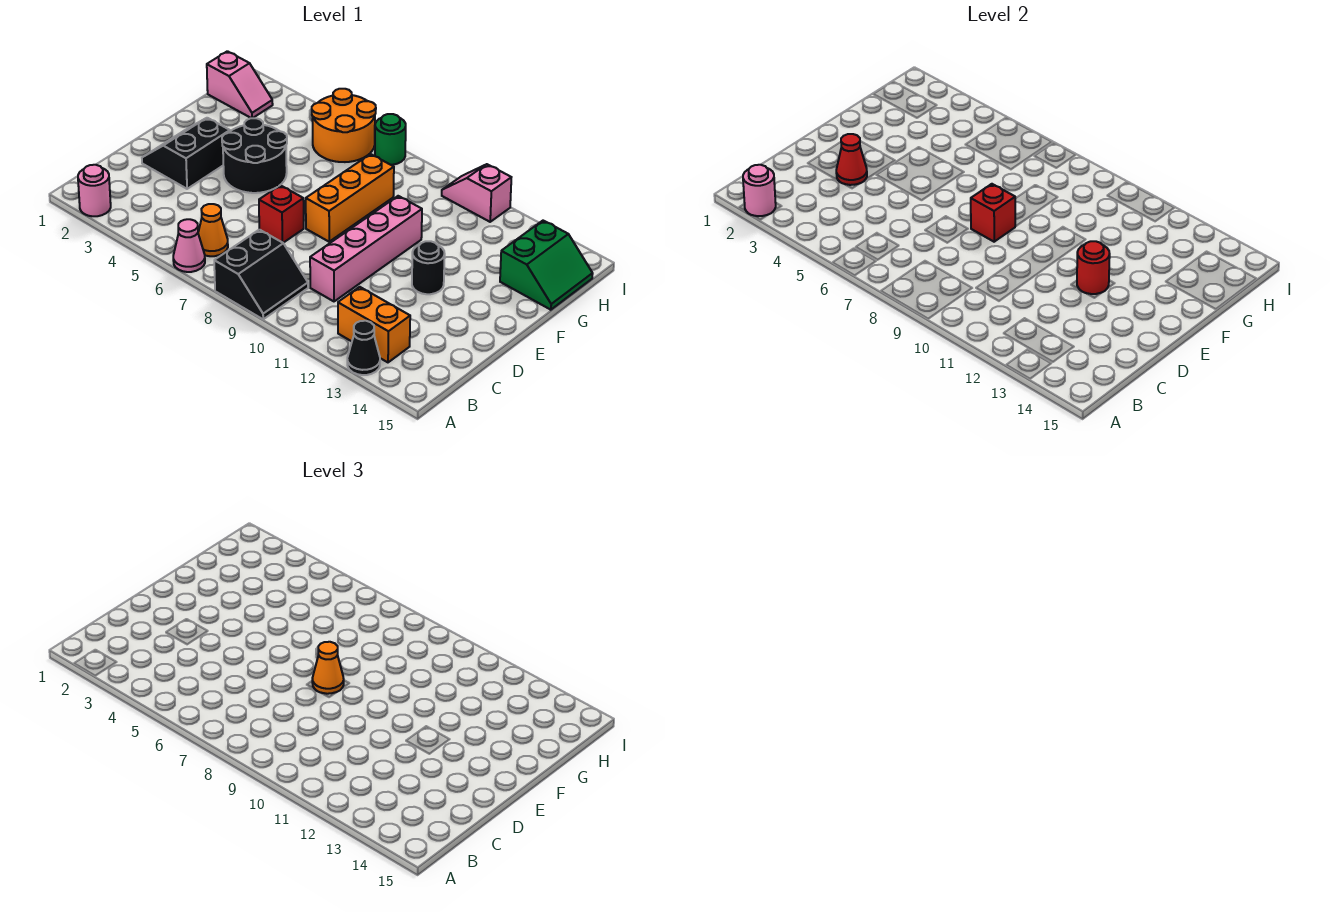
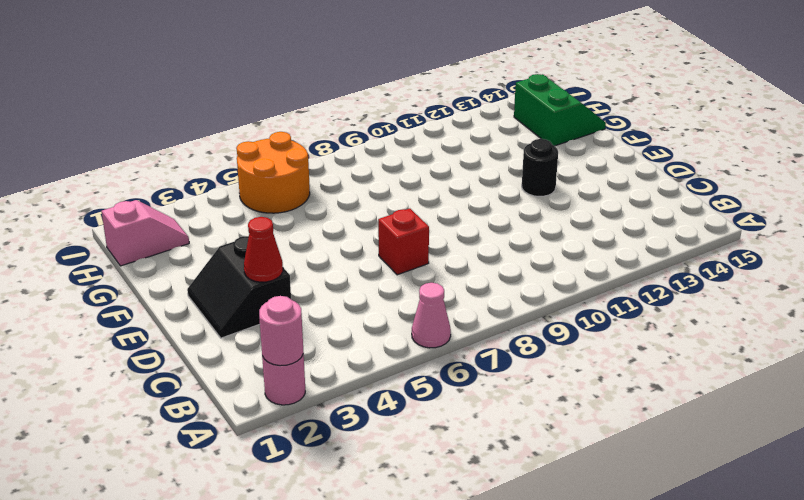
none -> black slope A8:B9 level 1 top 8
none -> black cone A13 level 1
none -> orange cone B6 level 1

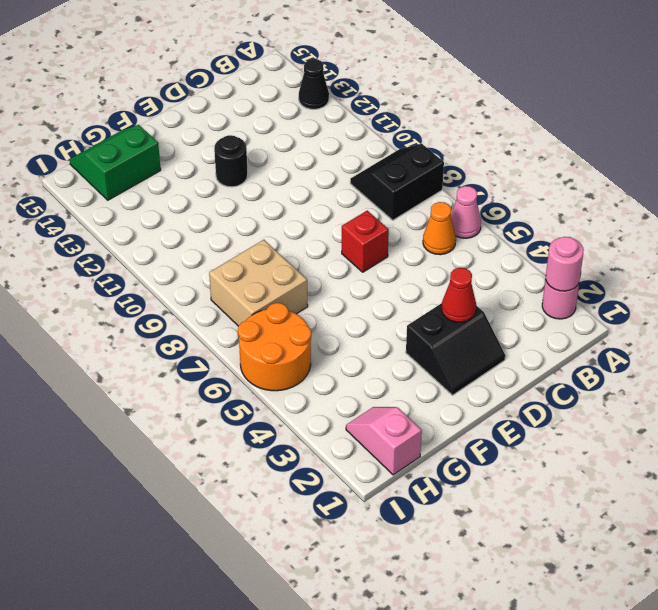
tan brick G7:H8 level 1 -> orange brick E8:G8 level 1
none -> orange brick B12:B13 level 1
none -> pink brick C10:F10 level 1
none -> black round brick E4:F5 level 1

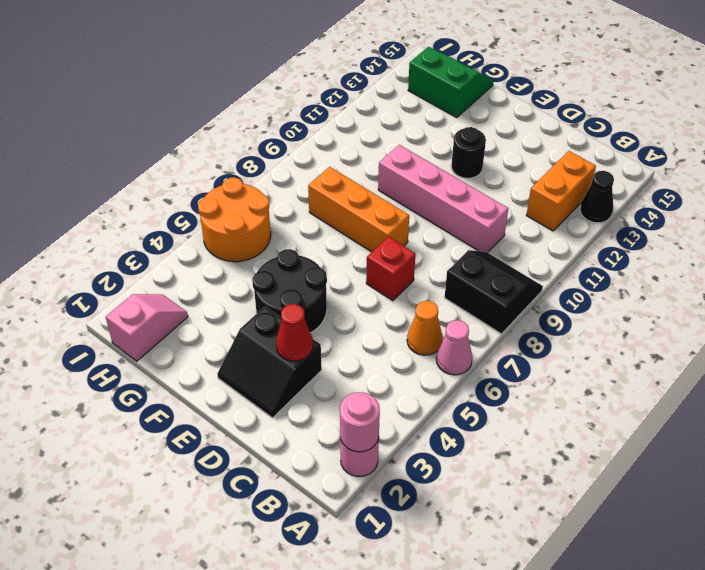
none -> green round brick I7 level 1
none -> pink slope I10:I11 level 1 top 11
none -> red brick E8 level 2

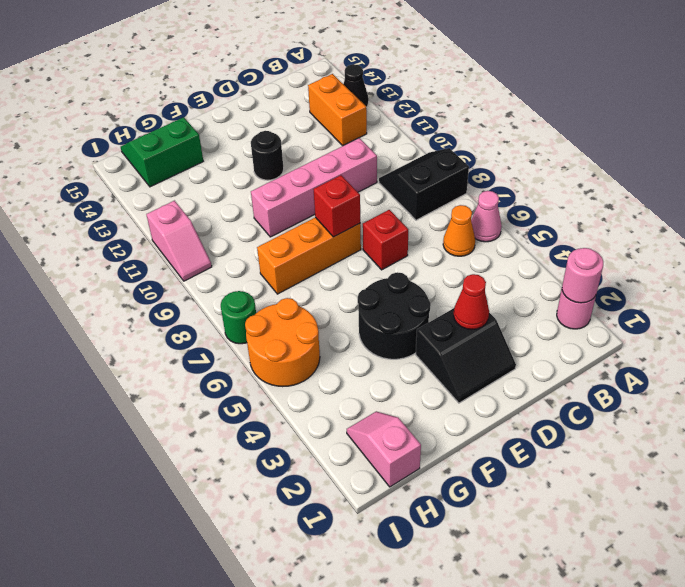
none -> red round brick E12 level 2
none -> orange cone E8 level 3

